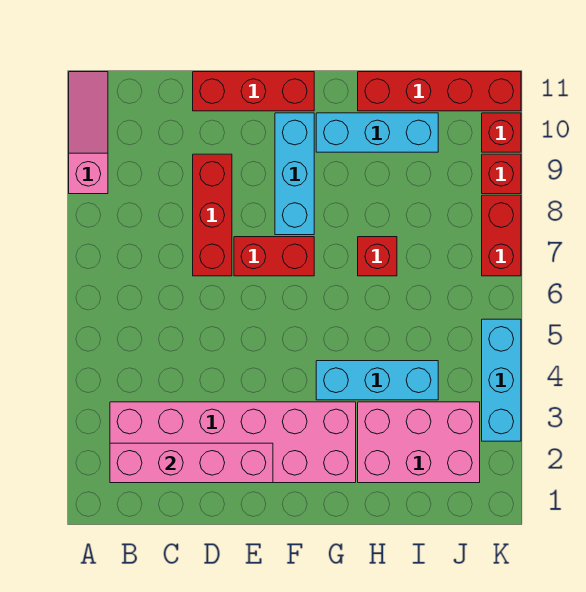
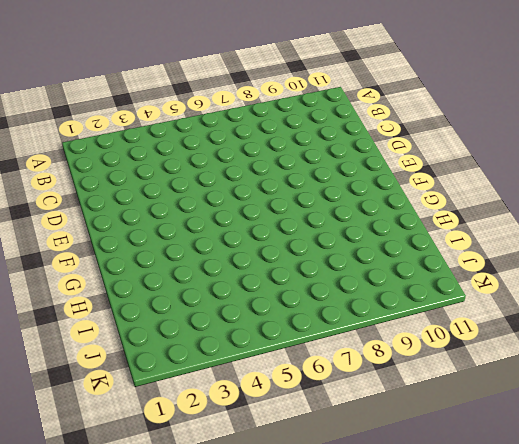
none -> pink slope A9:A11 level 1 top 9
none -> pink brick B2:G3 level 1
none -> red brick D7:D9 level 1

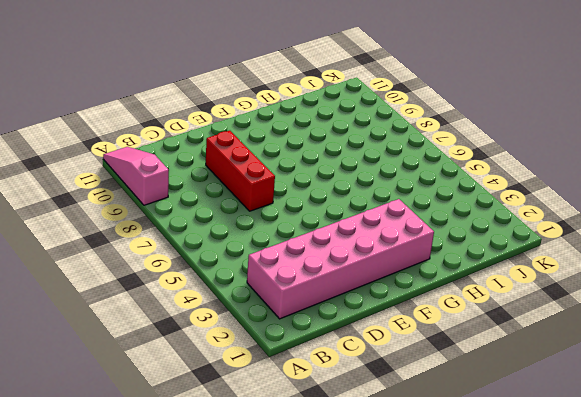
none -> red brick D11:F11 level 1
none -> red brick E7:F7 level 1
none -> cyan brick F8:F10 level 1

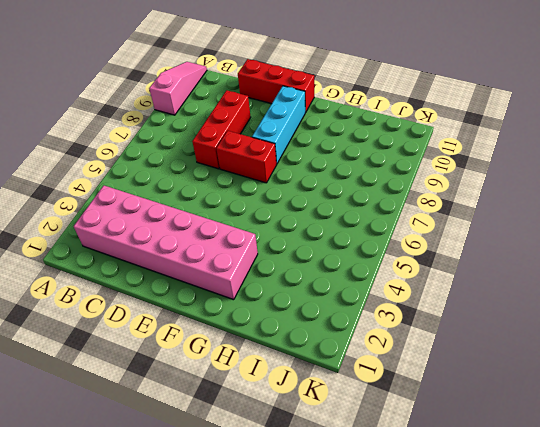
none -> cyan brick G4:I4 level 1
none -> cyan brick G10:I10 level 1
none -> pink brick H2:J3 level 1

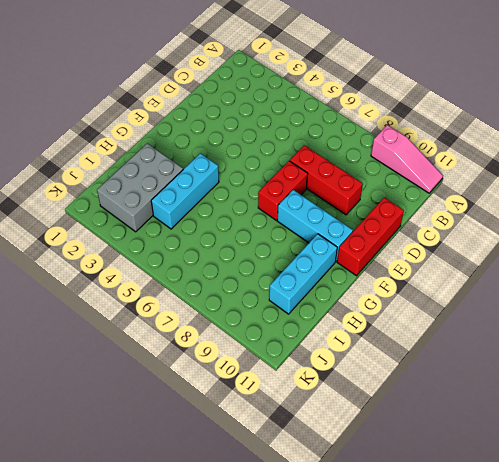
grey brick H2:J3 level 1 -> pink brick H2:J3 level 1
none -> pink brick B2:G3 level 1
none -> red brick H7 level 1
none -> red brick H11:K11 level 1

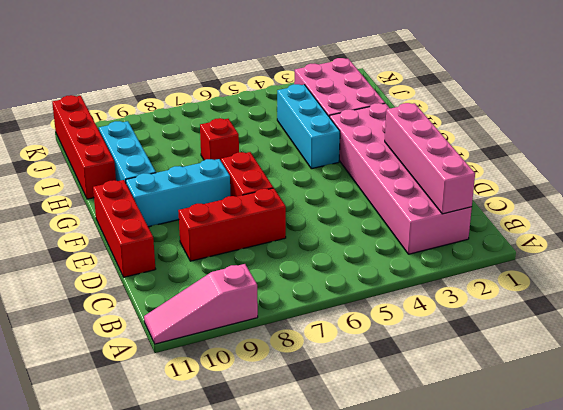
none -> cyan brick K3:K5 level 1
none -> red brick K7:K8 level 1
none -> red brick K9 level 1

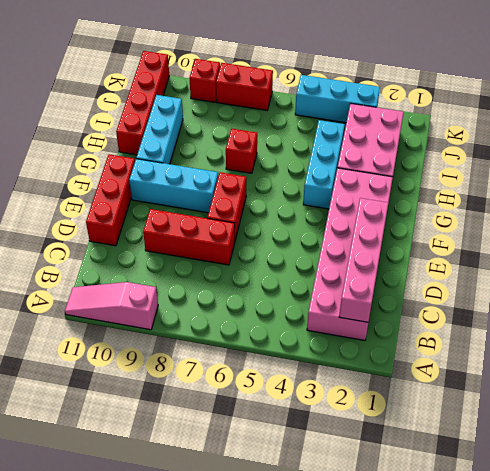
none -> red brick K10 level 1

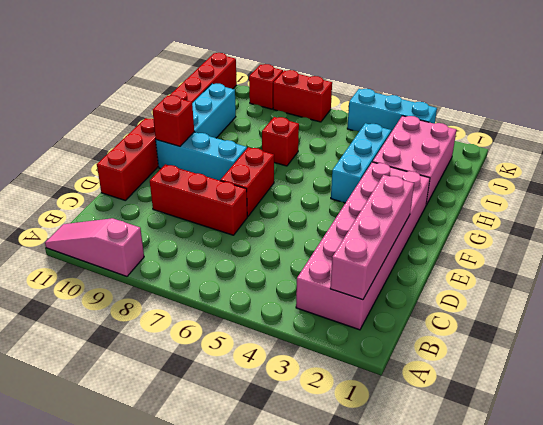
red brick F10 level 2 -> red brick K10 level 1

